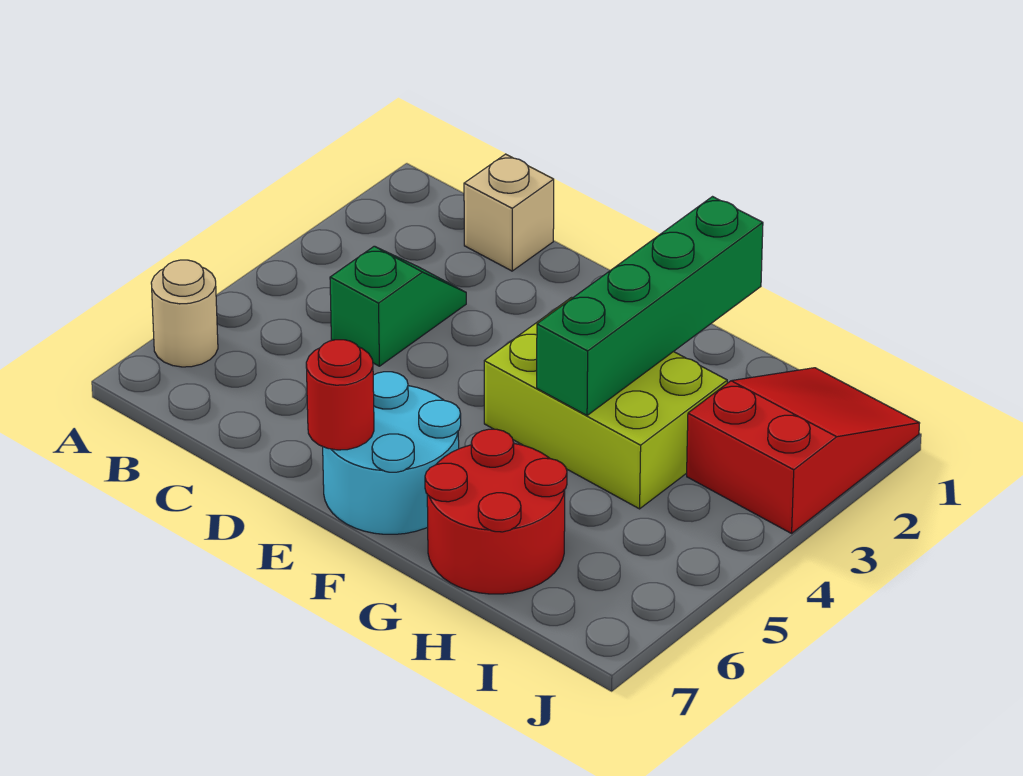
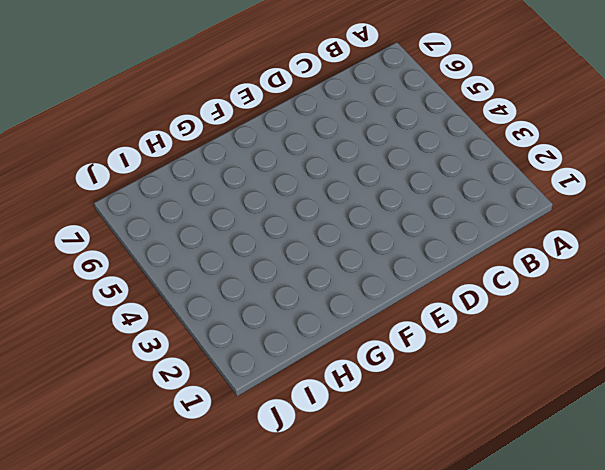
none -> tan round brick A6 level 1
none -> tan brick C1 level 1

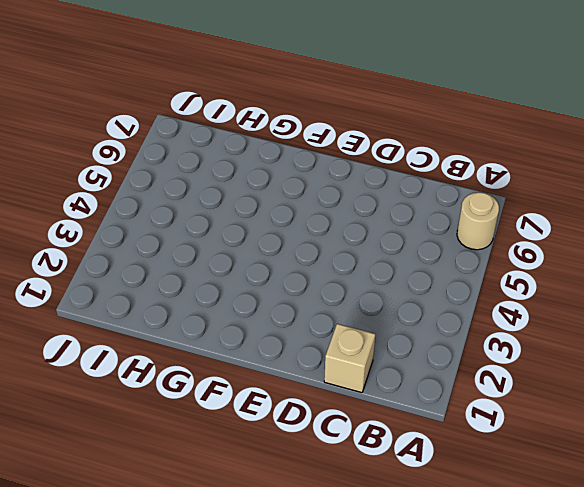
none -> green slope C3:C4 level 1 top 4
none -> cyan round brick E6:F7 level 1

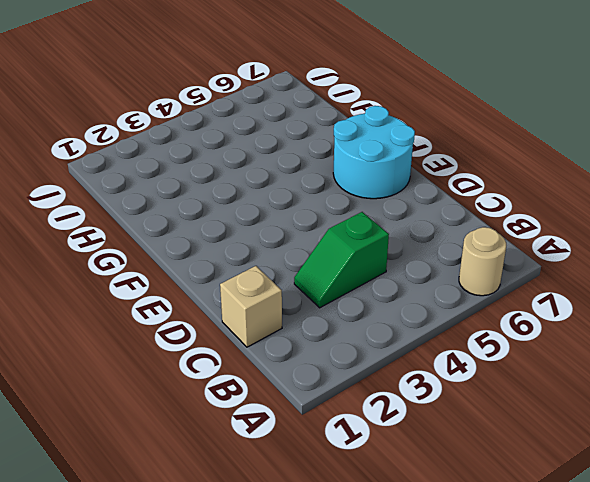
none -> lime brick F3:H4 level 1
none -> red round brick G6:H7 level 1

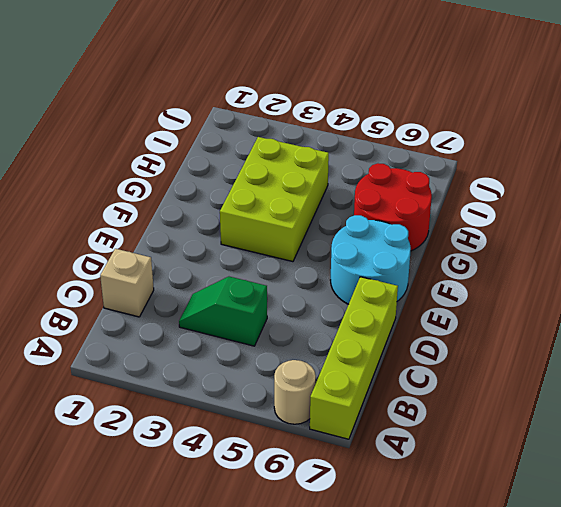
lime brick A7:D7 level 1 -> none
none -> red slope I1:J3 level 1 top 3
none -> red round brick E7 level 2

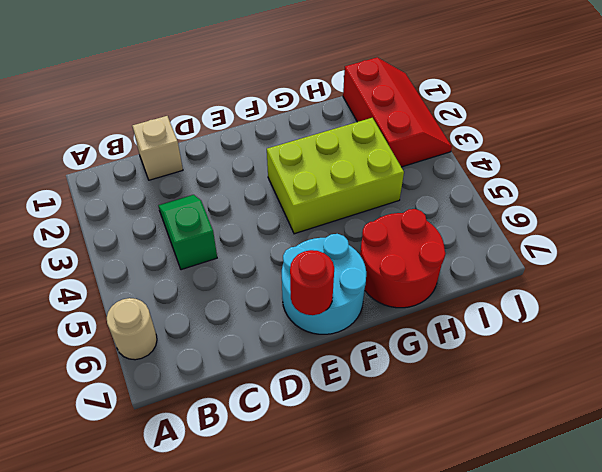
red slope I1:J3 level 1 top I -> red slope I1:J3 level 1 top 3
none -> green brick G1:G4 level 2

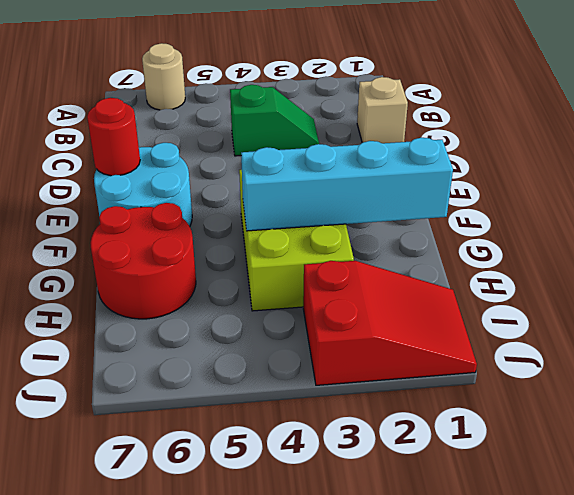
cyan brick G1:G4 level 2 -> green brick G1:G4 level 2

